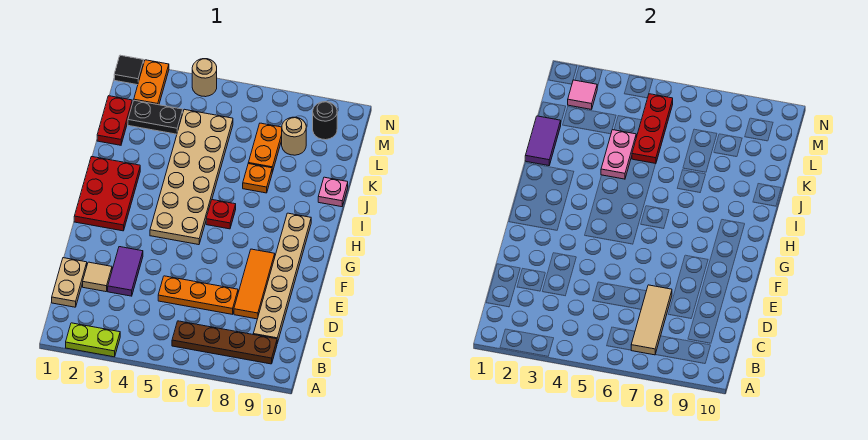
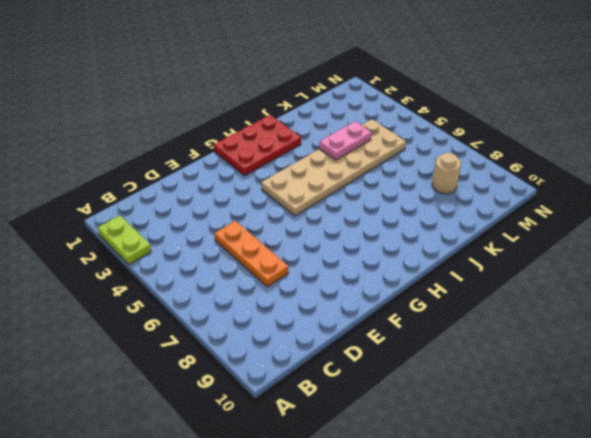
none -> brown plate B6:B9 level 1
none -> tan plate C1:D1 level 1
none -> tan plate C9:H9 level 1

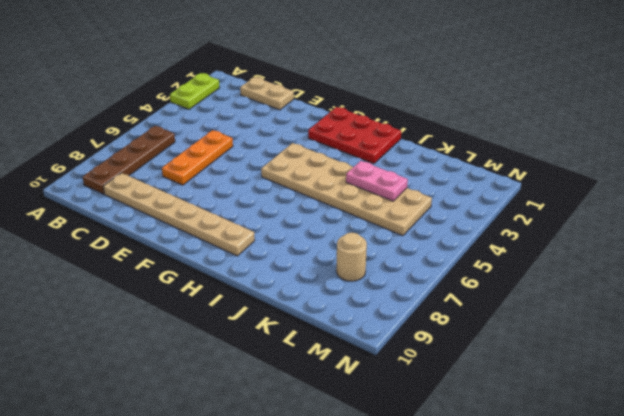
none -> tan tile D2 level 1
none -> purple tile D3:E3 level 1
none -> orange tile D8:F8 level 1

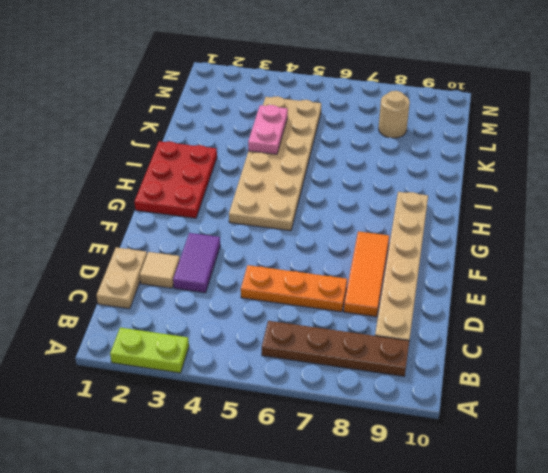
none -> red plate H6 level 1
none -> orange plate J7 level 1
none -> pink plate J10 level 1

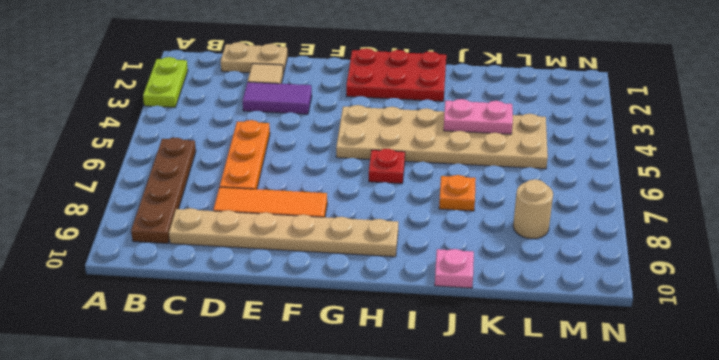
none -> red plate K1:L1 level 1
none -> orange plate K7:L7 level 1
none -> black plate L2:L3 level 1

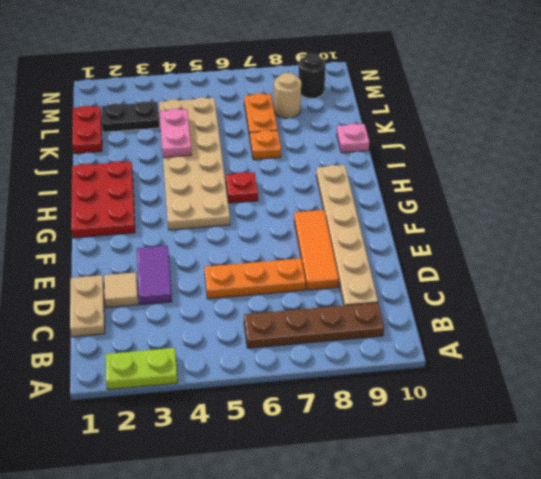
none -> orange plate M2:N2 level 1
none -> black tile N1 level 1
none -> tan round brick N4 level 1

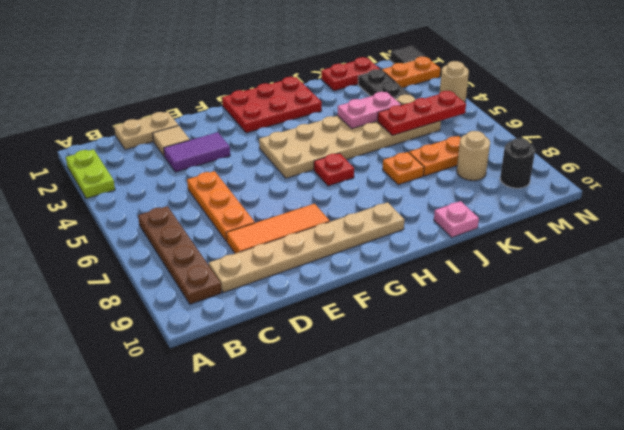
none -> tan tile B7:D7 level 2
none -> purple tile J1:K1 level 2
none -> pink tile M2 level 2

